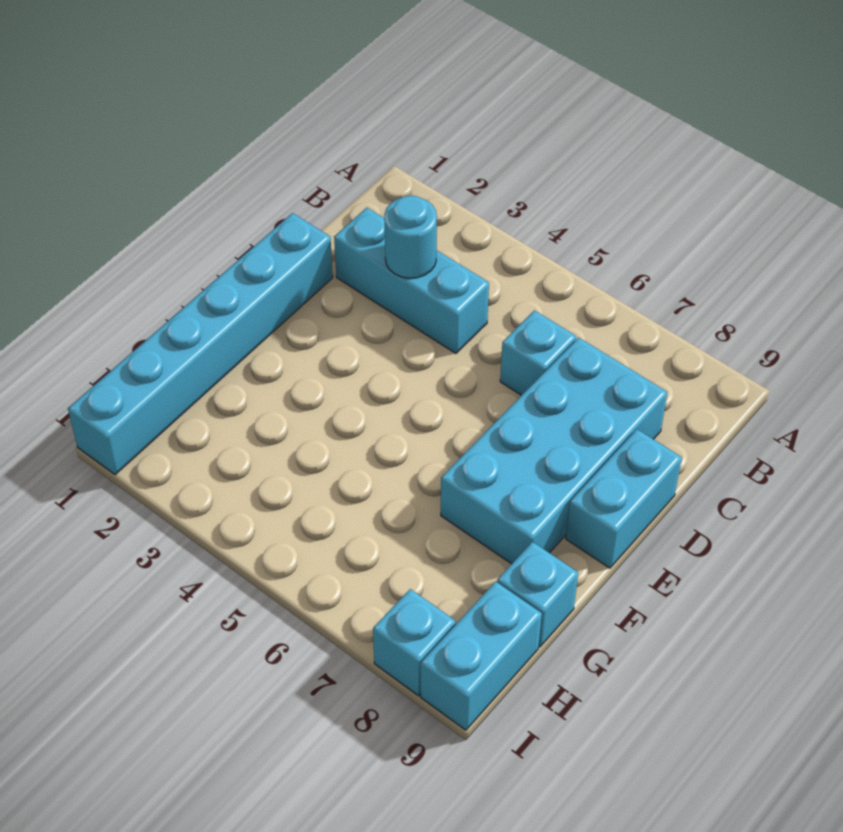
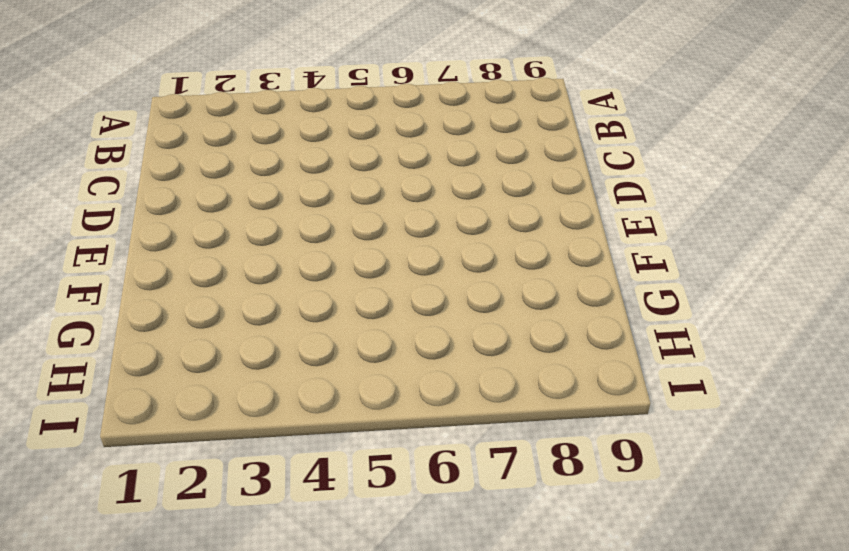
none -> cyan brick C2:C4 level 1
none -> cyan brick C6 level 1

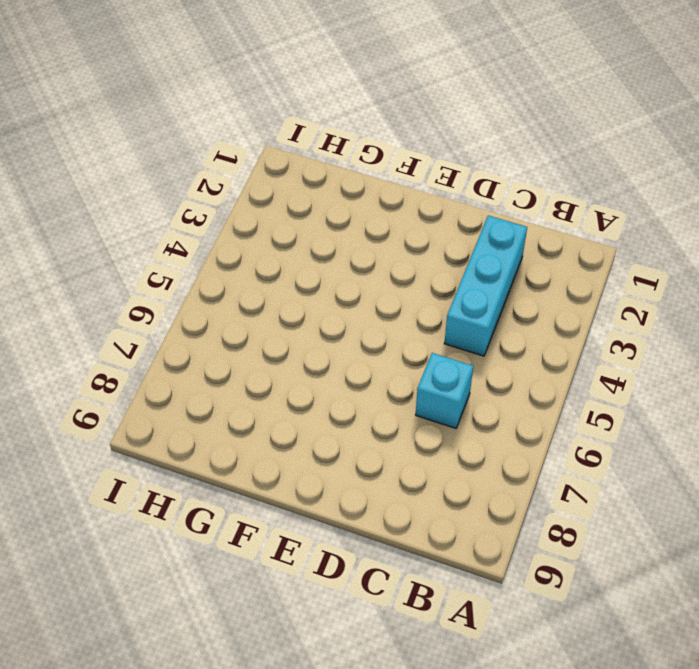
none -> cyan brick C7:F8 level 1
none -> cyan brick D1:I1 level 1

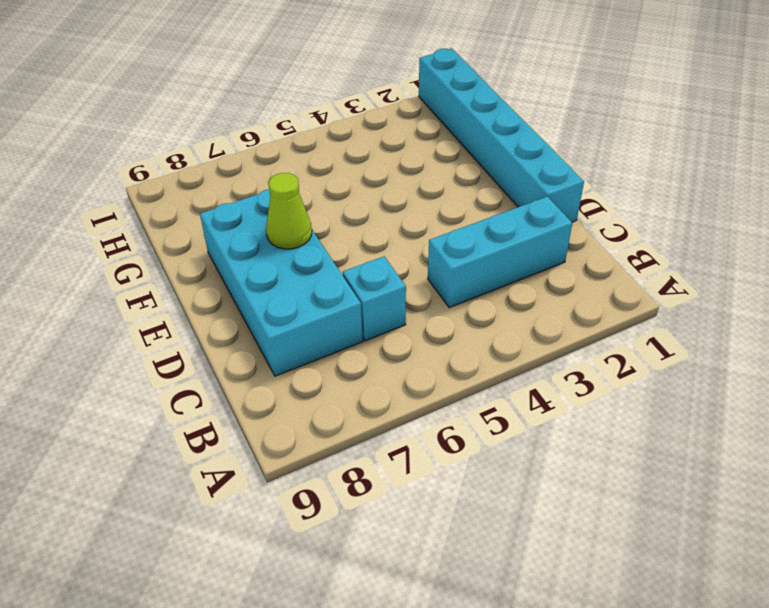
lime cone E7 level 2 -> none
none -> cyan brick D9:E9 level 1
none -> cyan brick G9 level 1

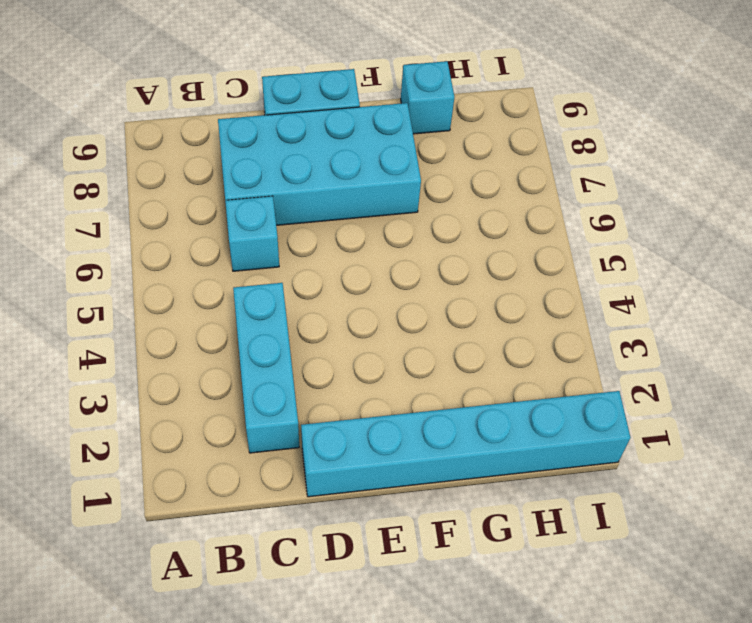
none -> cyan brick H9:I9 level 1
none -> cyan brick I8 level 1

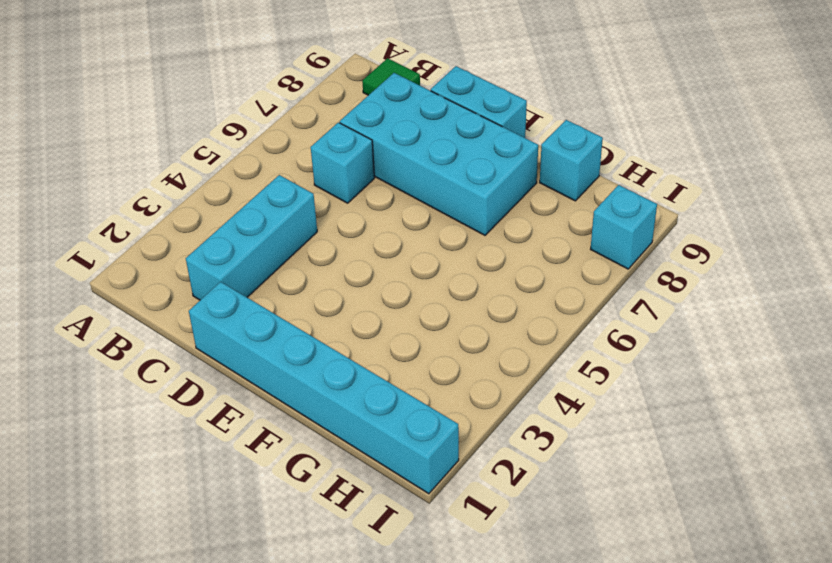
green tile B9 level 1 -> none
none -> cyan brick H9:I9 level 1
none -> cyan round brick C3 level 2

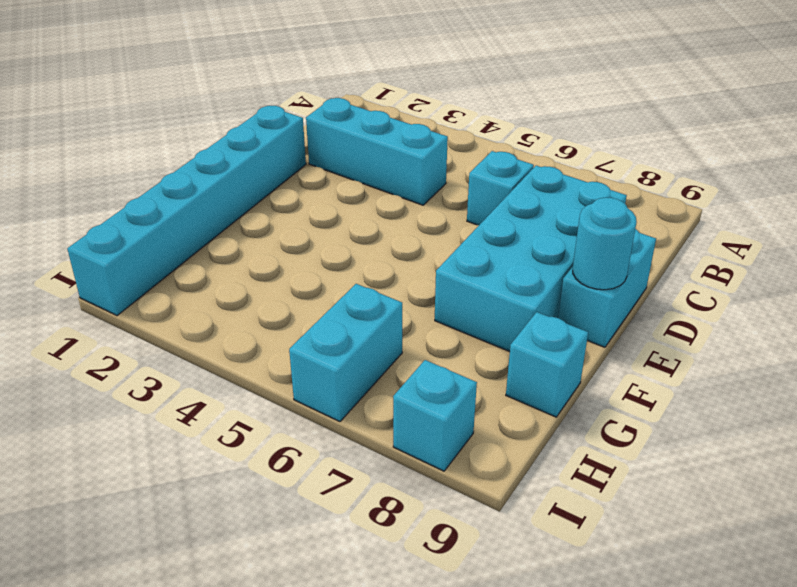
cyan round brick E9 level 2 -> cyan round brick C3 level 2
cyan brick H6:I6 level 1 -> cyan brick H9:I9 level 1

